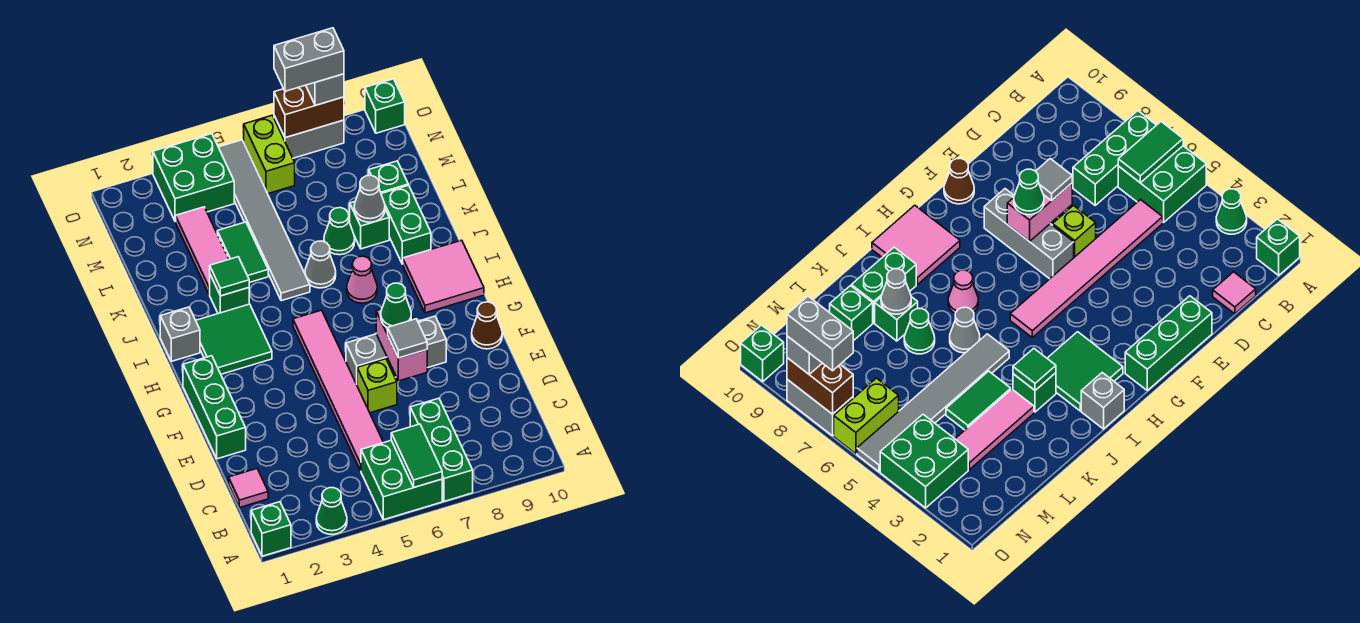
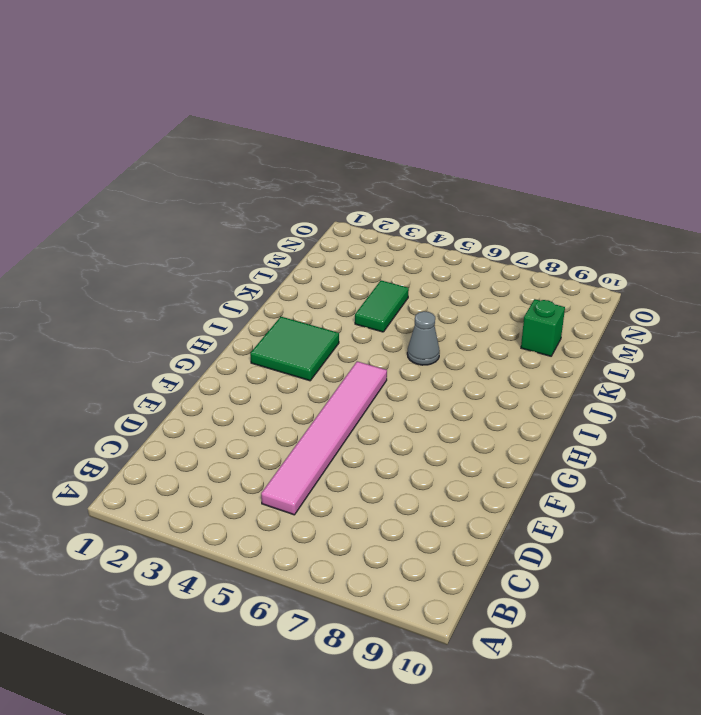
none -> green brick A1 level 1
none -> green cone A3 level 1
none -> green brick A5:B6 level 1
none -> green brick A7:C7 level 1

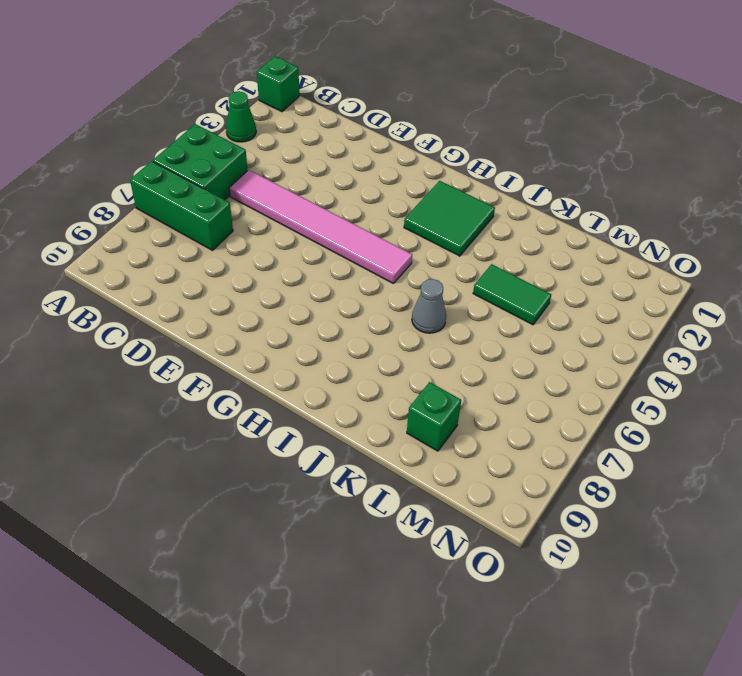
none -> pink tile C1 level 1
none -> green brick E1:G1 level 1
none -> lime brick E6 level 1
none -> grey brick F6:F8 level 1

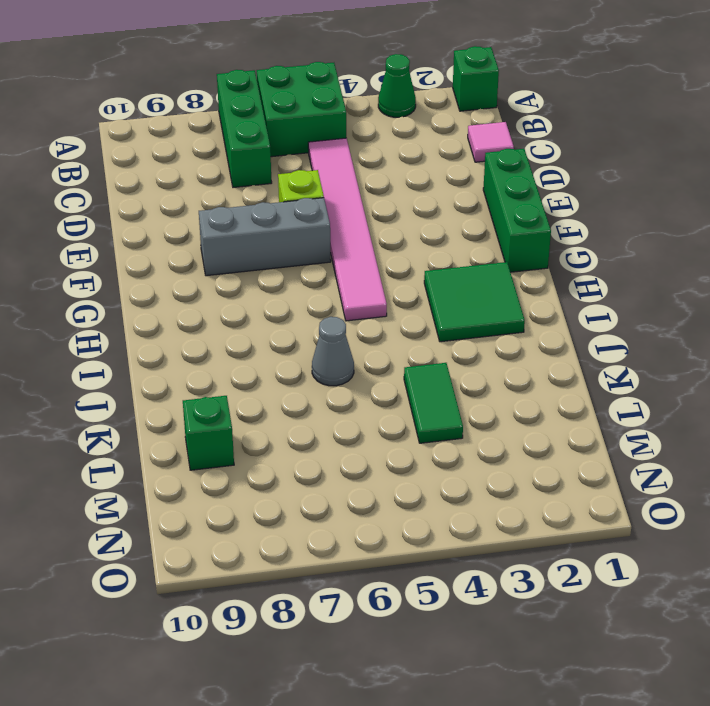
none -> brown cone F10 level 1
none -> pink tile H9:I10 level 1
none -> grey brick I1 level 1
none -> pink cone I7 level 1

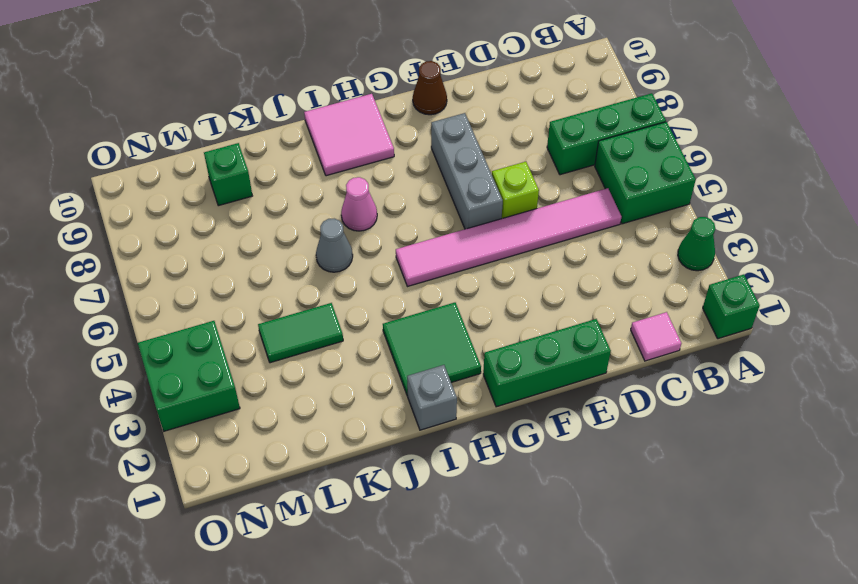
none -> green brick J3 level 1
none -> grey tile J5:O5 level 1
none -> green brick J9:K9 level 1
none -> pink tile K3:M3 level 1

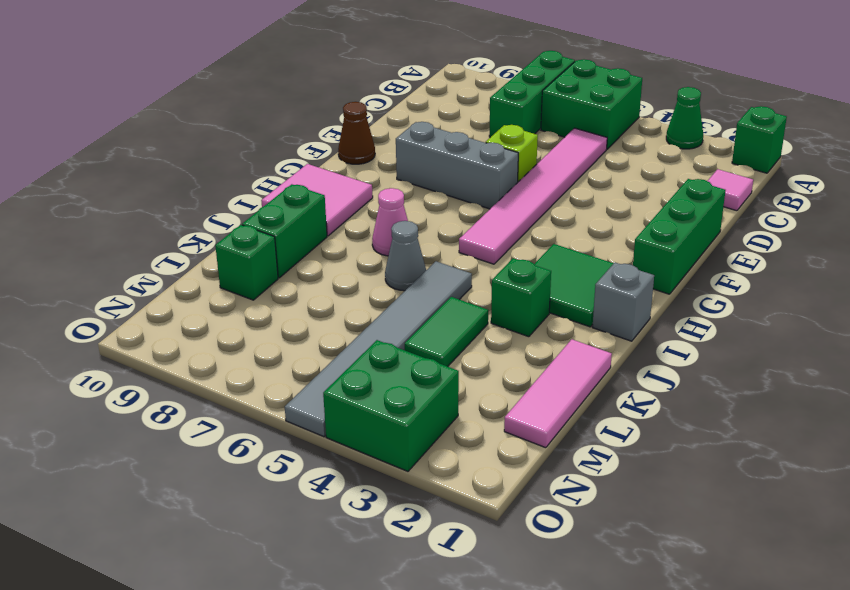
pink tile K1:M1 level 1 -> pink tile K3:M3 level 1
none -> green cone K7 level 1
none -> green brick K8 level 1
none -> lime brick N6:O6 level 1
none -> grey brick O7:O8 level 1

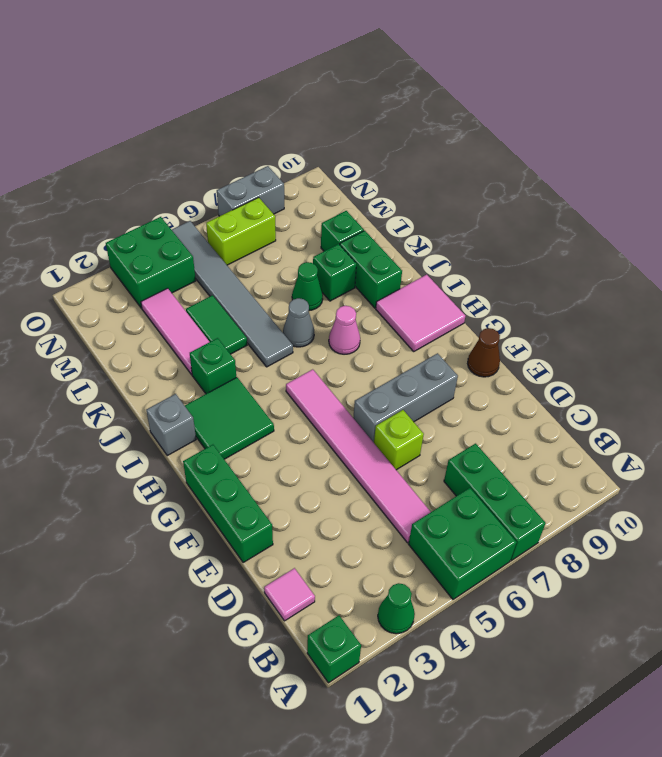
lime brick N6:N7 level 1 -> lime brick N6:O6 level 1
none -> green brick O10 level 1
none -> green tile A6:B6 level 2
none -> pink brick E7:F7 level 2
none -> green tile J3 level 2

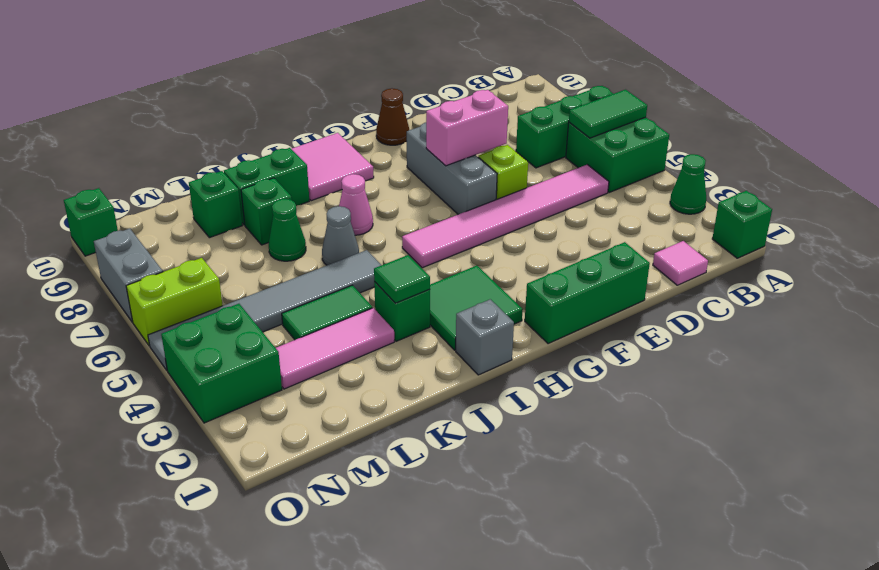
none -> grey cone K8 level 2
none -> brown brick O7:O8 level 2
none -> grey tile E7 level 3
none -> green cone F7 level 3

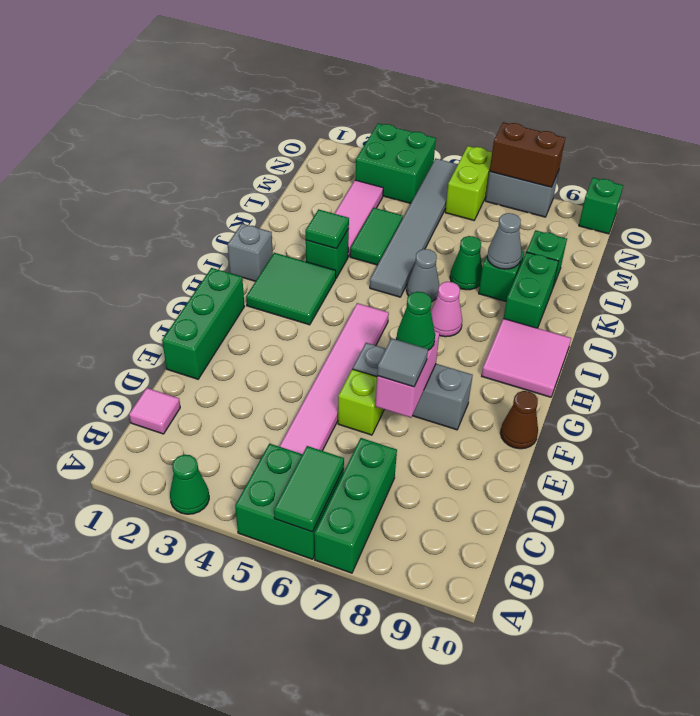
none -> green brick A1 level 1
none -> grey brick O8 level 3
none -> grey brick O7:O8 level 4

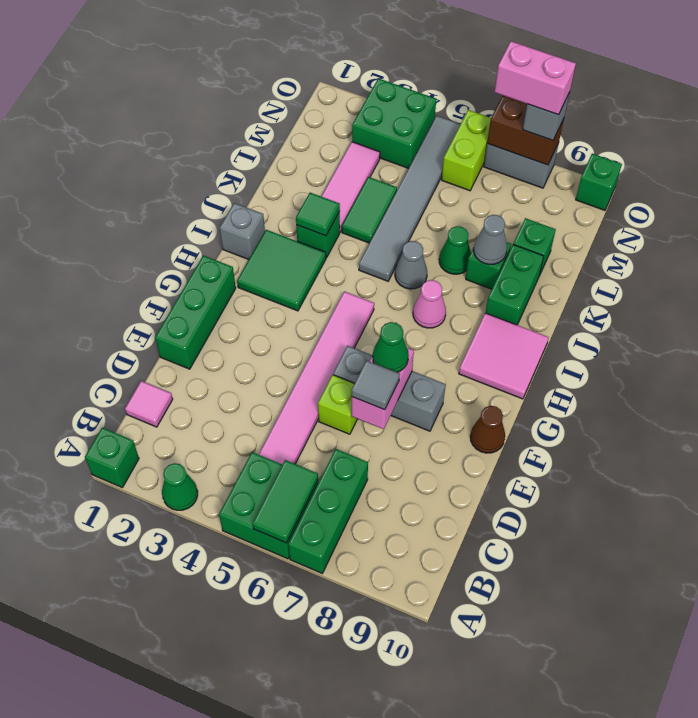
pink brick O7:O8 level 4 -> grey brick O7:O8 level 4

